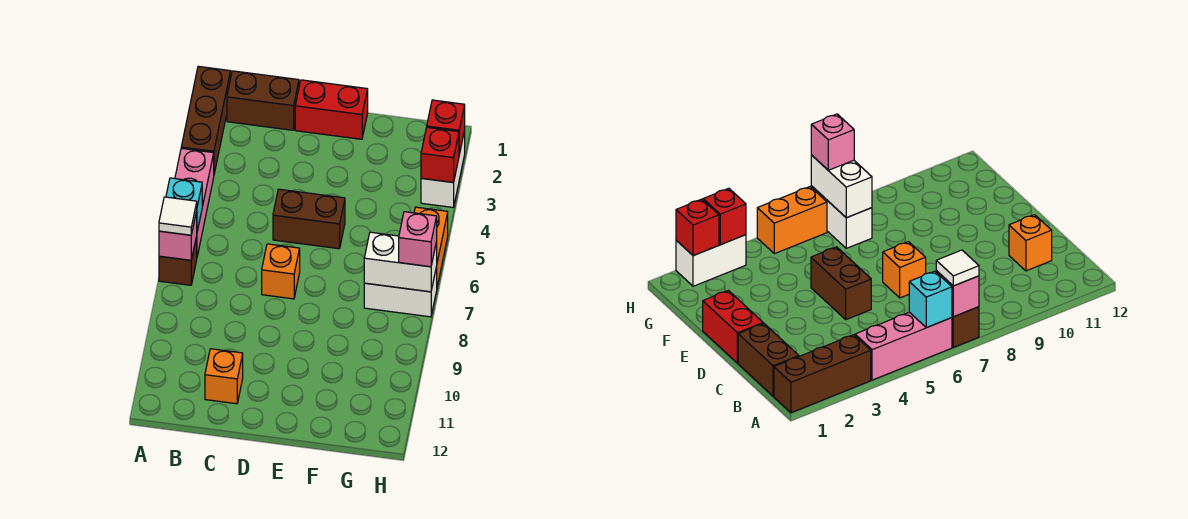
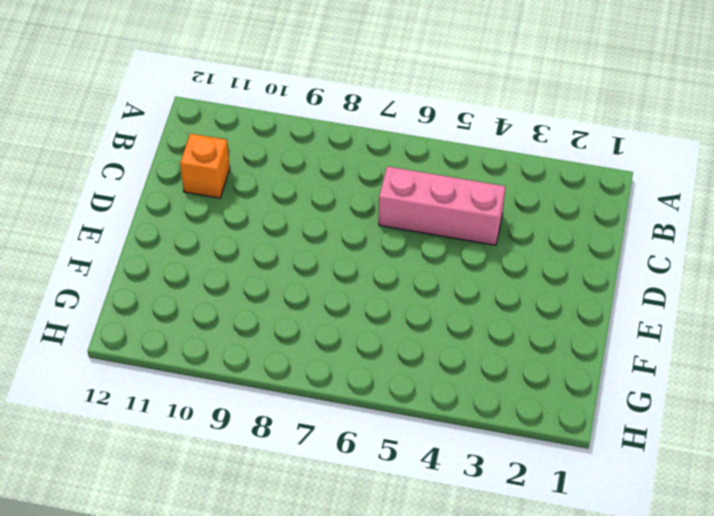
pink brick C4:C6 level 1 -> pink brick A4:A6 level 1
none -> brown brick A1:A3 level 1
none -> brown brick A7 level 1
none -> brown brick B1:C1 level 1

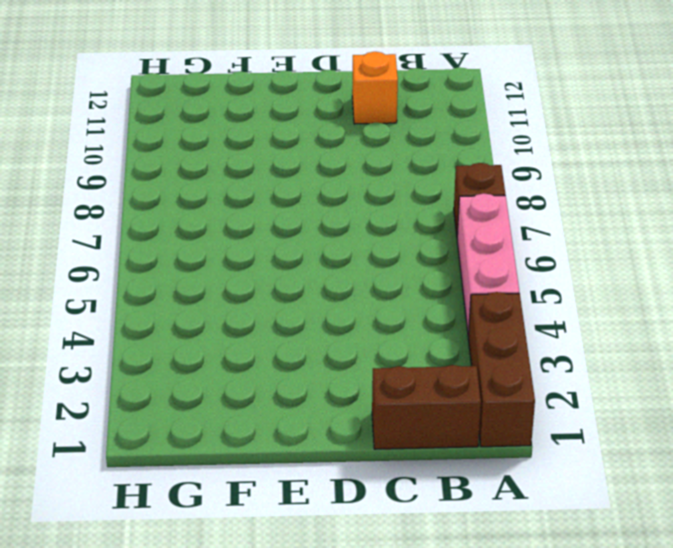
none -> red brick D1:E1 level 1
none -> brown brick D5:E5 level 1
none -> orange brick D7 level 1

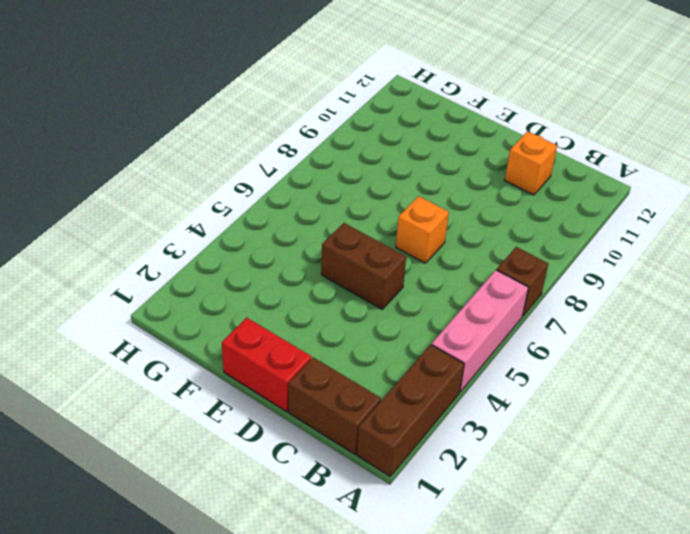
none -> white brick G7:H7 level 1
none -> white brick H2:H3 level 1
none -> orange brick H5:H6 level 1

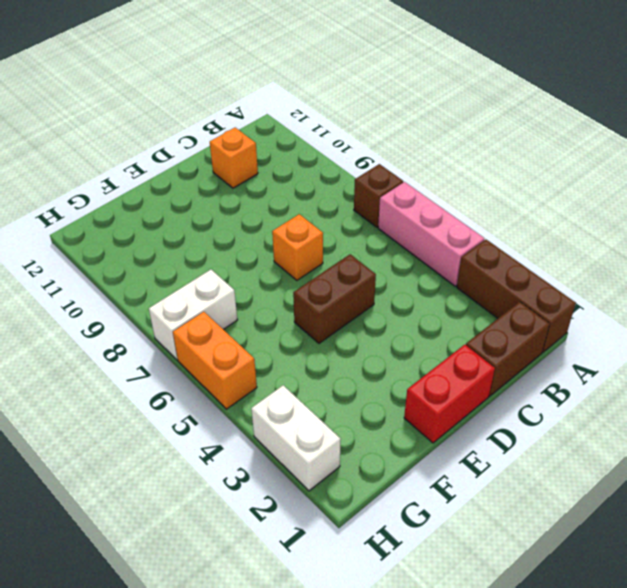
none -> cyan brick A6 level 2
none -> pink brick A7 level 2
none -> white brick G7:H7 level 2

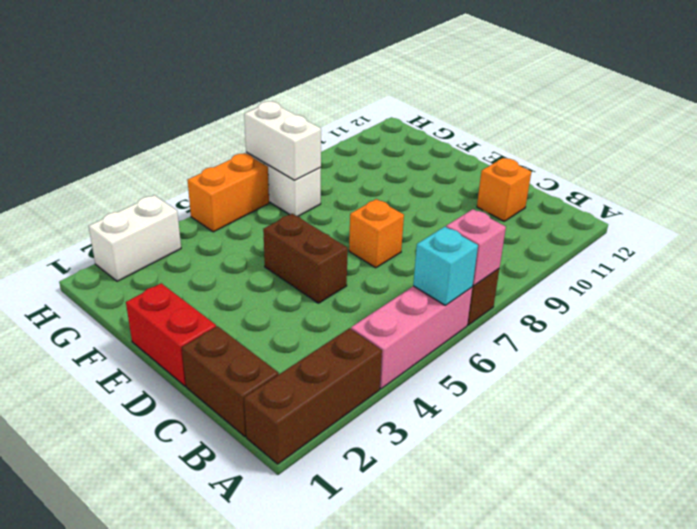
none -> red brick H2 level 2
none -> red brick H3 level 2
none -> white tile A7 level 3

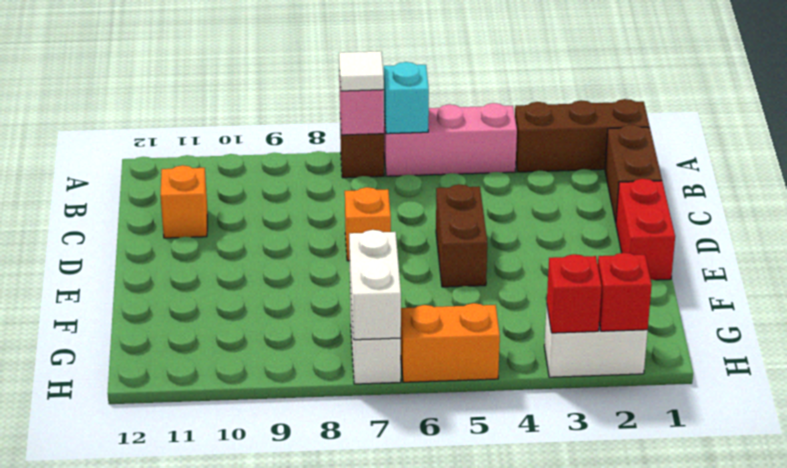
none -> pink brick H7 level 3

